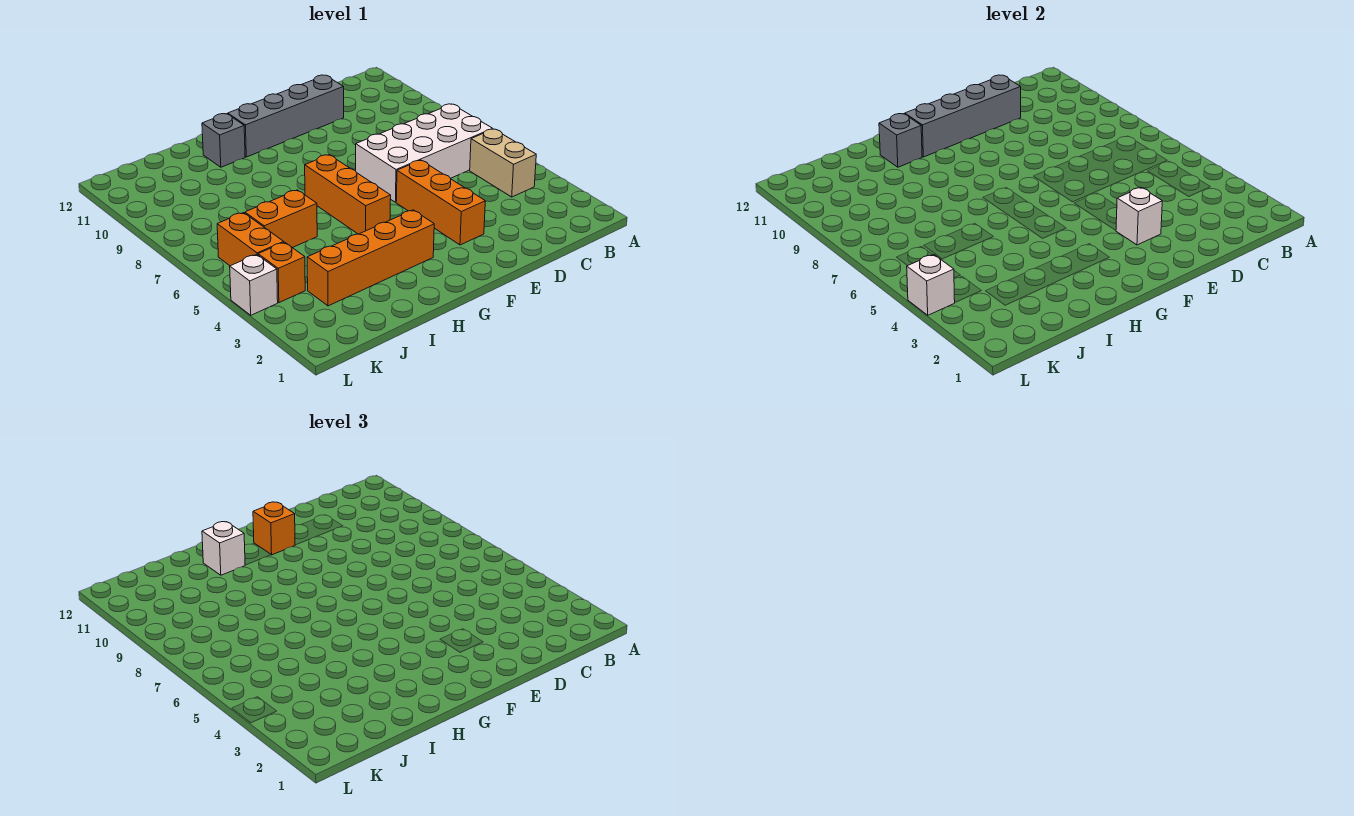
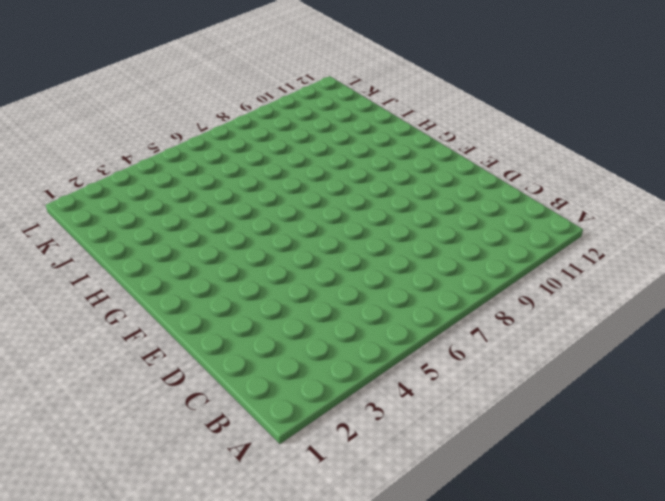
none -> tan brick B4:B5 level 1
none -> white brick B6:E7 level 1
none -> grey brick D11:G11 level 1

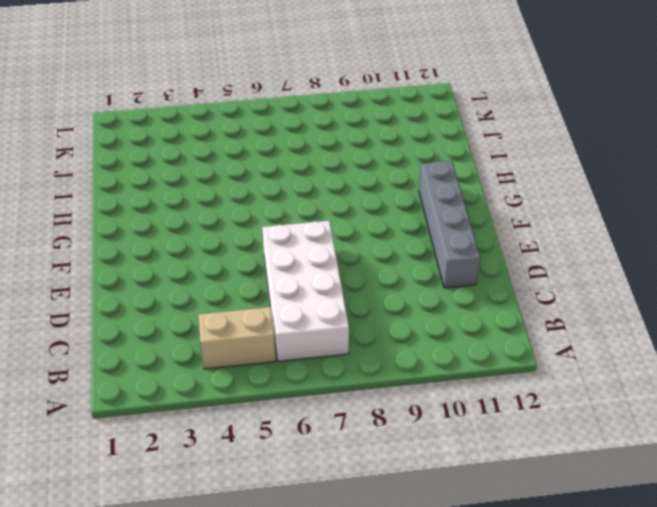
none -> orange brick E3:E5 level 1
none -> orange brick G3:J3 level 1
none -> orange brick G5:G7 level 1

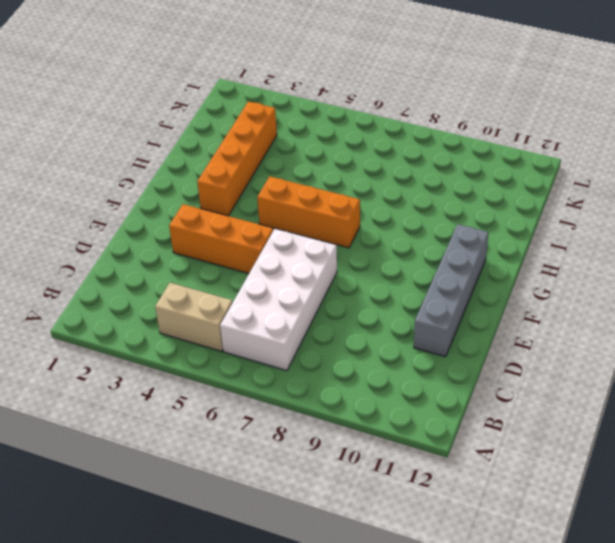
none -> grey brick H11 level 1
none -> orange brick I6:J6 level 1
none -> orange brick K4 level 1

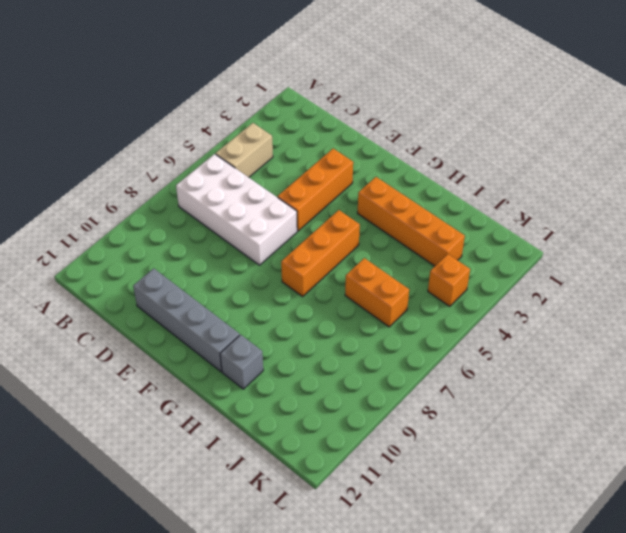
none -> orange brick K5:K6 level 1
none -> white brick L4 level 1
none -> grey brick D11:G11 level 2

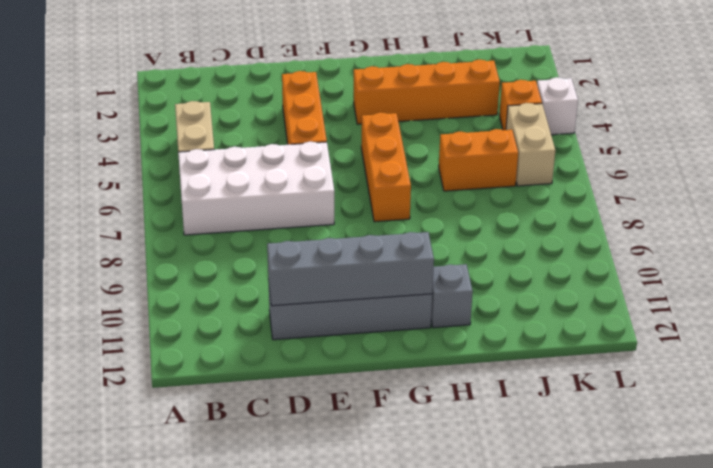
tan brick K5:K6 level 1 -> orange brick K5:K6 level 1
none -> white brick E3 level 2
none -> grey brick H11 level 2
none -> white brick L4 level 2

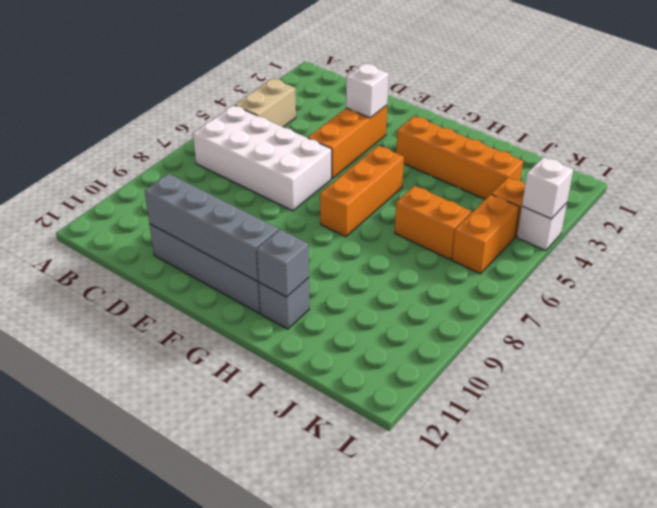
none -> orange brick F11 level 3
none -> white brick H11 level 3

